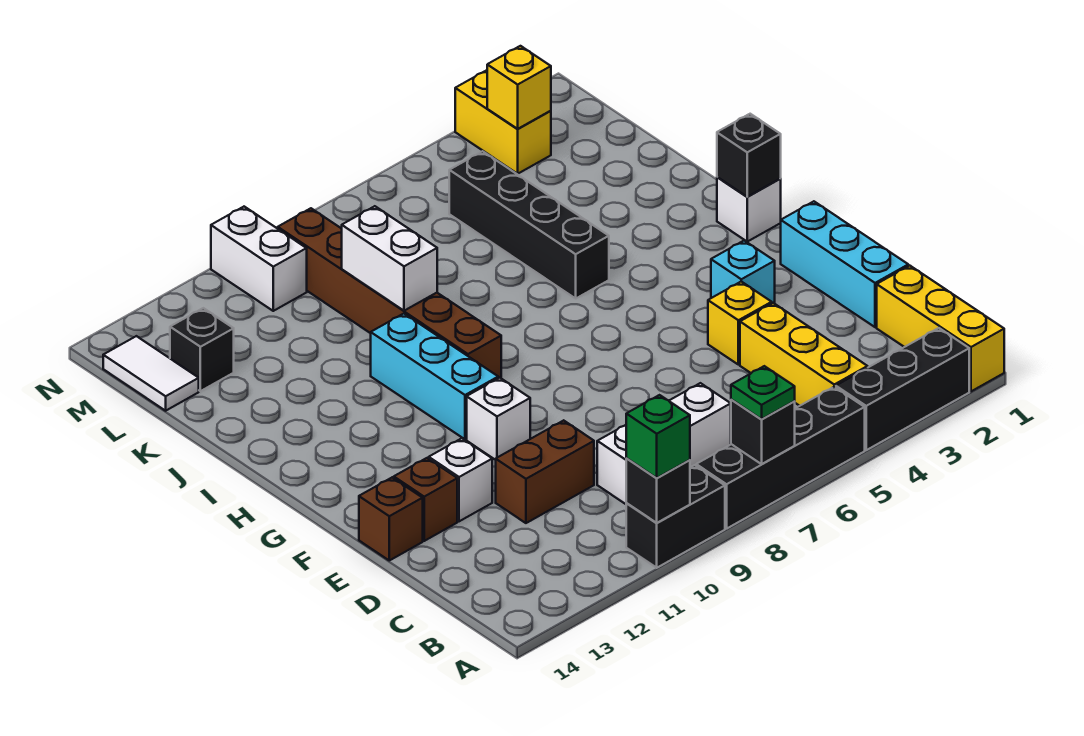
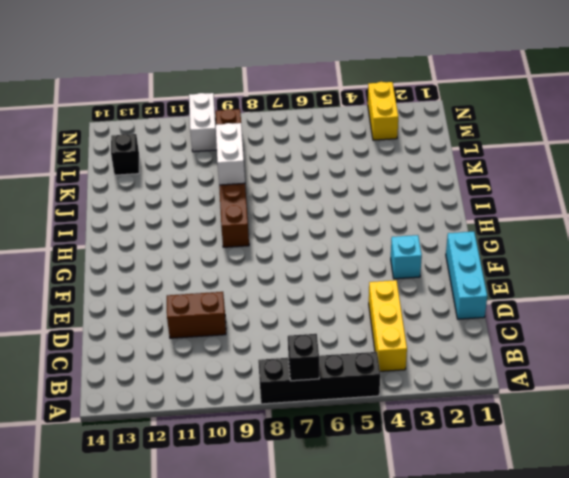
none -> yellow brick A1:C1 level 1
none -> black brick A2:A4 level 1
none -> black brick A9:A10 level 1

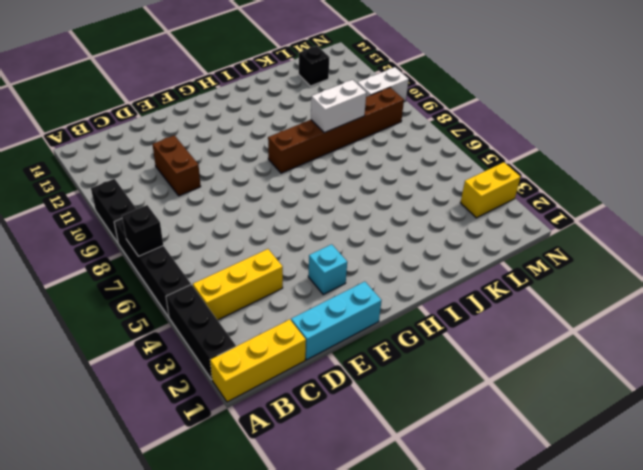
none -> white brick C7:C9 level 1
none -> yellow brick E4 level 1
none -> white brick E12 level 1

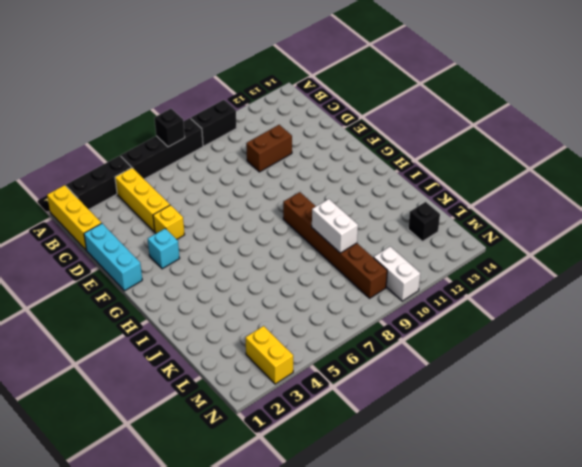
none -> white brick C7:C9 level 1
none -> white brick E12 level 1
none -> brown brick E13 level 1

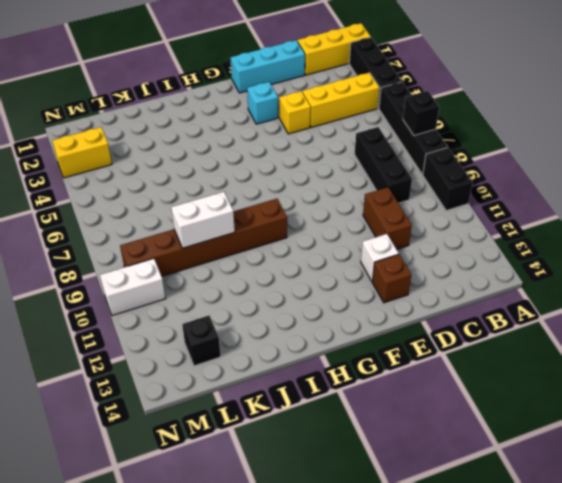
black brick C7:C9 level 1 -> white brick C7:C9 level 1
none -> brown brick E14 level 1
none -> white brick F10 level 1
none -> cyan brick G10:I10 level 1

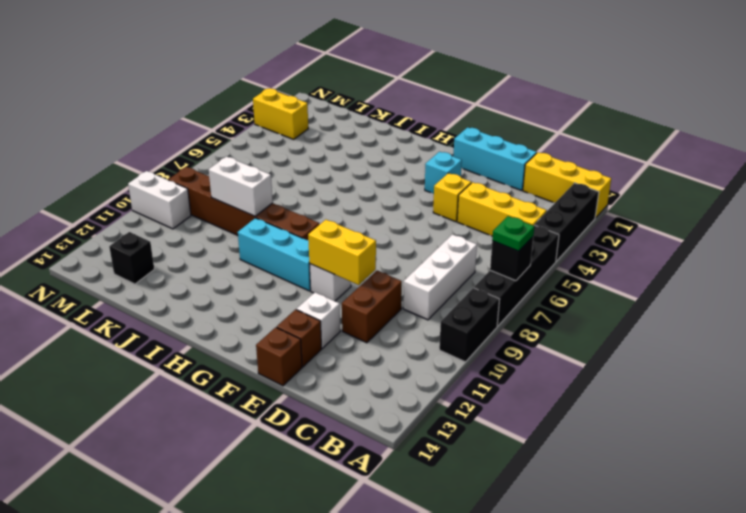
yellow brick E10:F10 level 2 -> none
none -> white brick H1 level 1
none -> black brick I5:L5 level 1
none -> white tile L14:M14 level 1

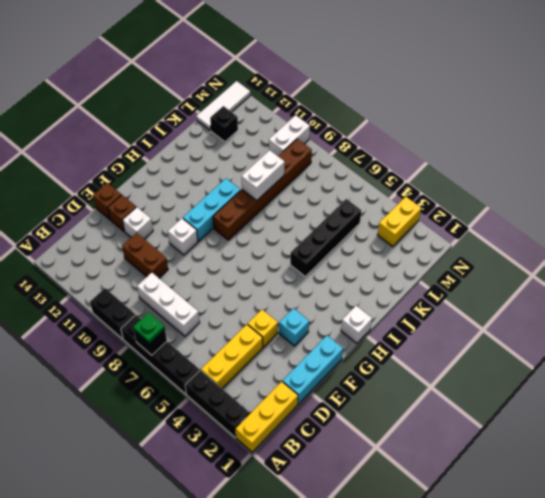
white tile L14:N14 level 1 -> white tile L14:M14 level 1
none -> black brick A10 level 2
none -> black brick H1 level 2
none -> yellow brick M3 level 2

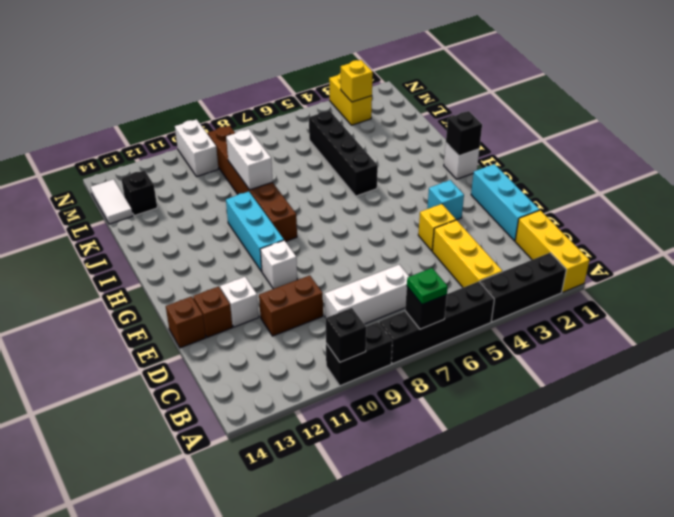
none -> green brick A10 level 3

